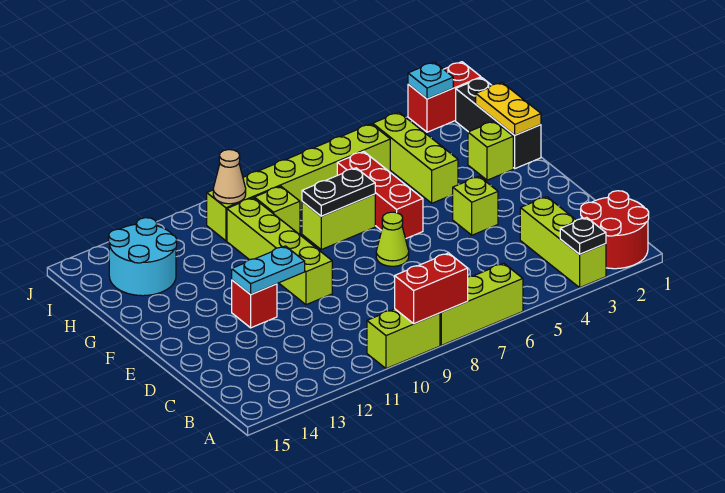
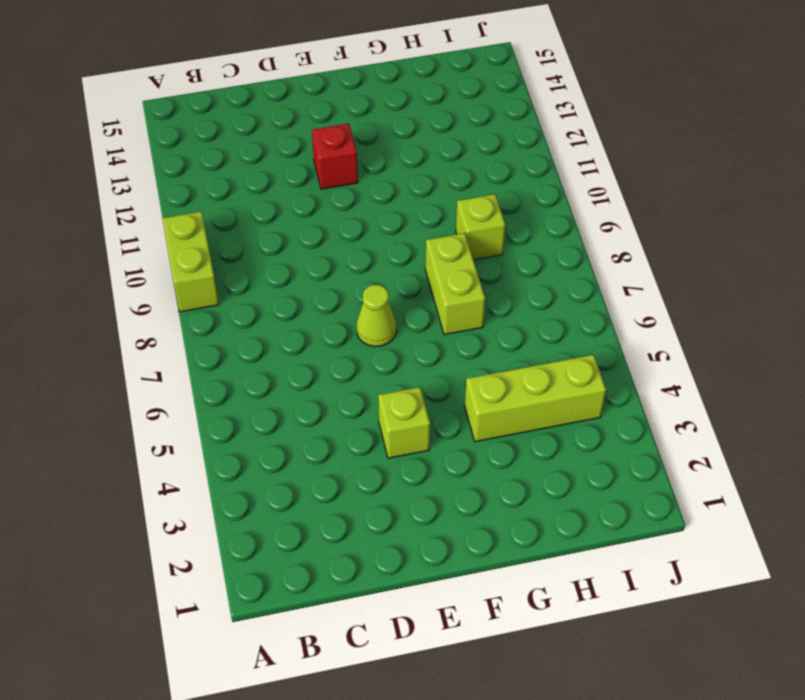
none -> red round brick A1:B2 level 1
none -> lime brick A3:C3 level 1
none -> lime brick A6:A8 level 1

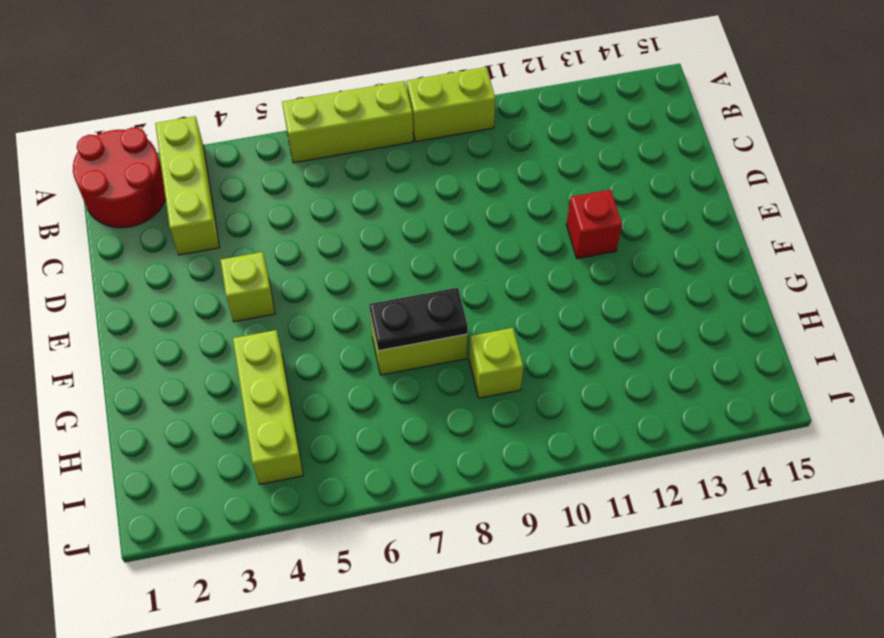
none -> lime cone E7 level 1
none -> lime brick E10:H10 level 1
none -> red brick F6:H6 level 1

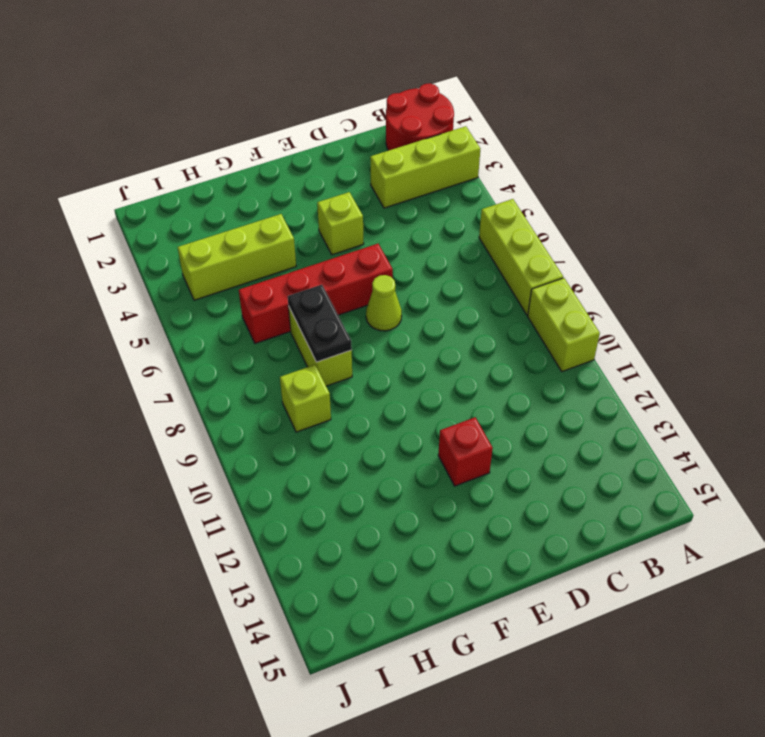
red brick E6:H6 level 1 -> red brick F6:H6 level 1
none -> lime brick E10:H10 level 1
none -> black brick G1:I1 level 1
none -> lime brick G2 level 1

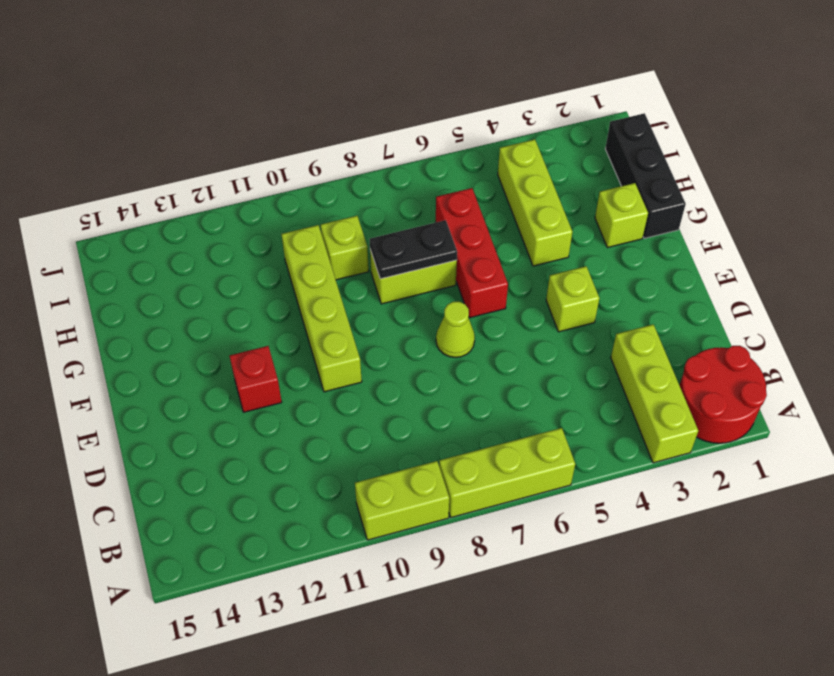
none -> cyan round brick H13:I14 level 1
none -> lime brick I5:I10 level 1
none -> red brick J1:J2 level 1

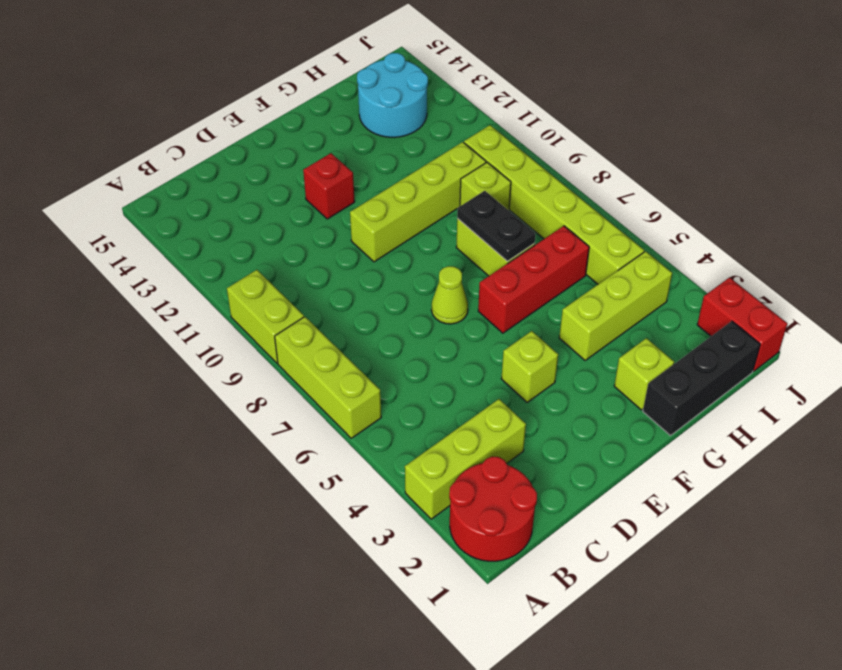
none -> black plate A3 level 2
none -> red brick A8:A9 level 2
none -> cyan plate E11:E12 level 2

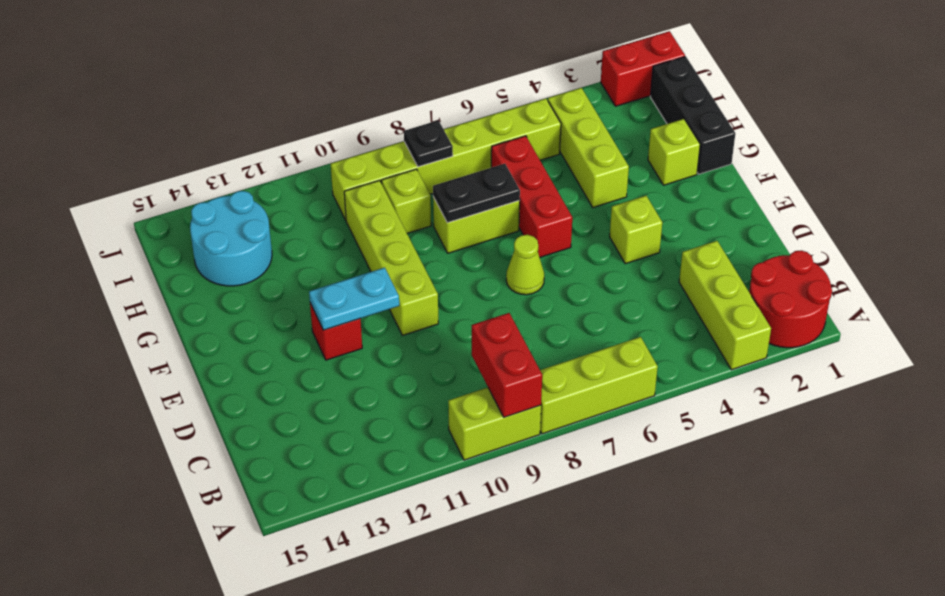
red brick A9:B9 level 2 -> red brick A8:A9 level 2
black plate I8 level 2 -> black plate A3 level 2
none -> yellow plate G1:H1 level 2
none -> tan cone I10 level 2
none -> cyan plate J2 level 2

